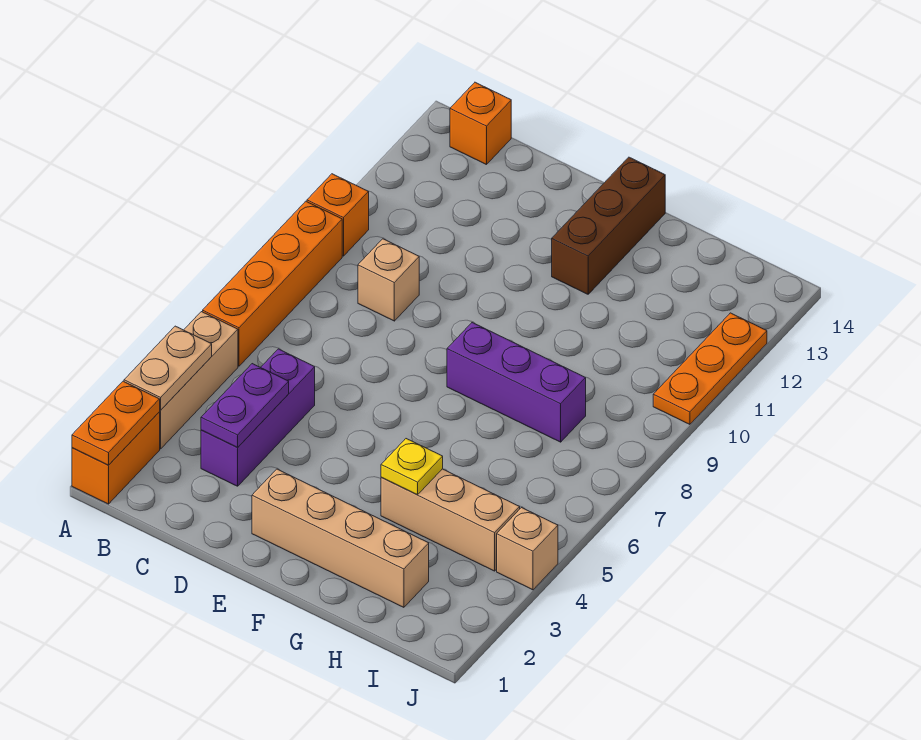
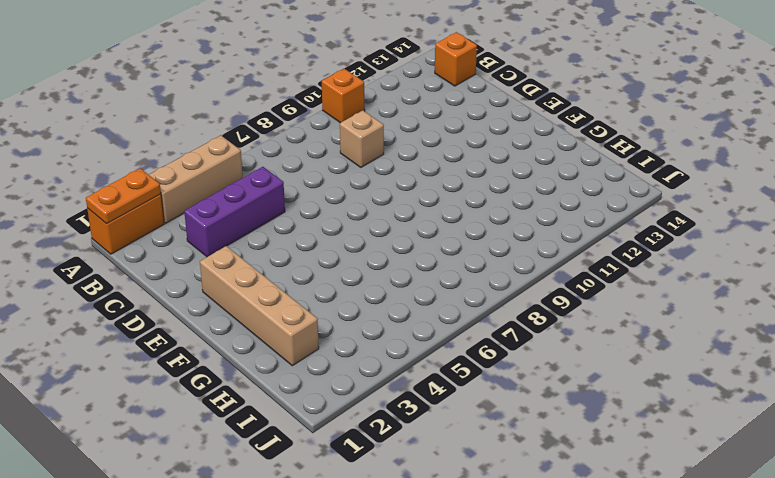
none -> orange brick A6:A9 level 1
none -> purple brick F8:H8 level 1
none -> brown brick F12:F14 level 1

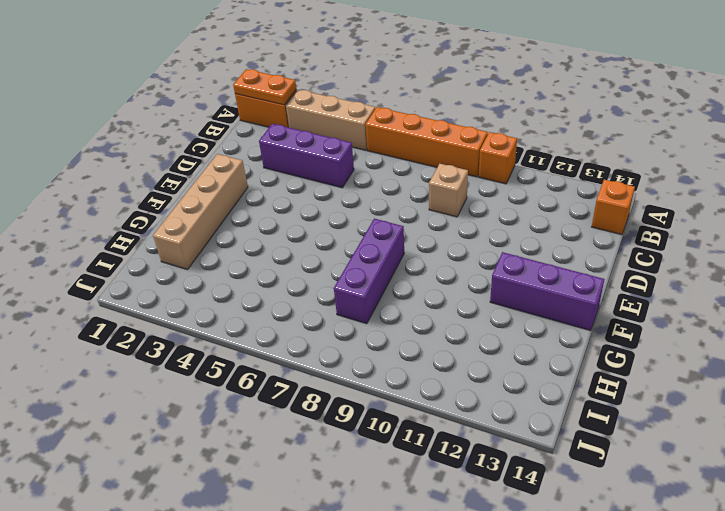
purple brick F12:F14 level 1 -> brown brick F12:F14 level 1
none -> tan brick G4:I4 level 1
none -> tan brick J4 level 1
none -> orange plate J10:J12 level 1

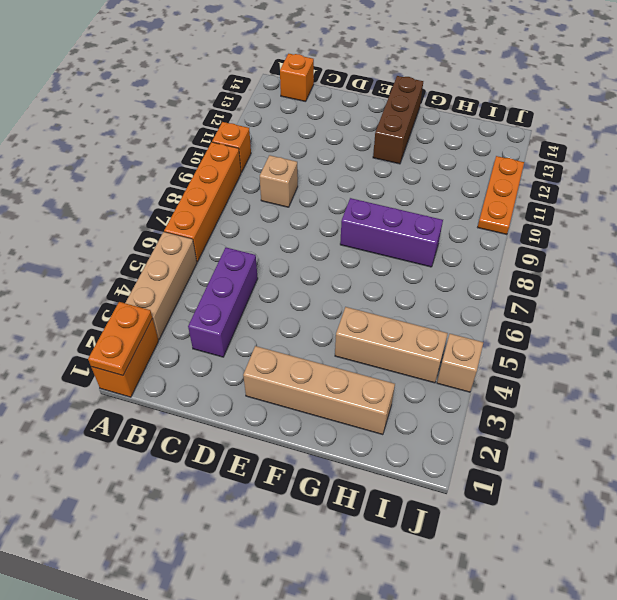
none -> tan plate A3:A4 level 2
none -> purple plate C3:C4 level 2
none -> yellow plate G4 level 2

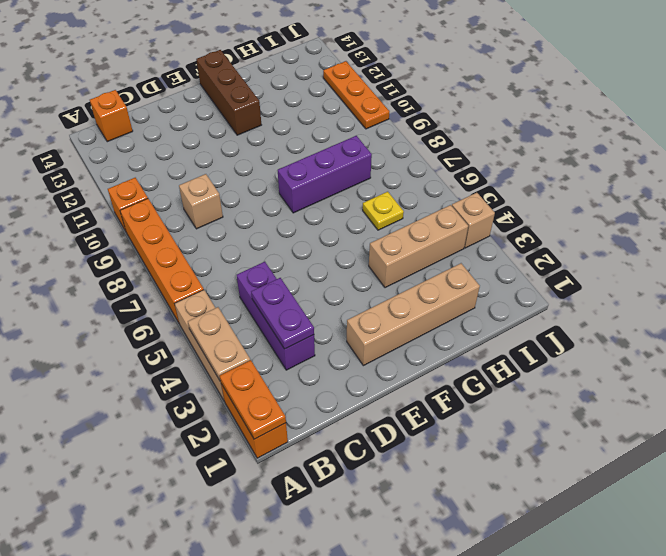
yellow plate H6 level 1 -> yellow plate G4 level 2

